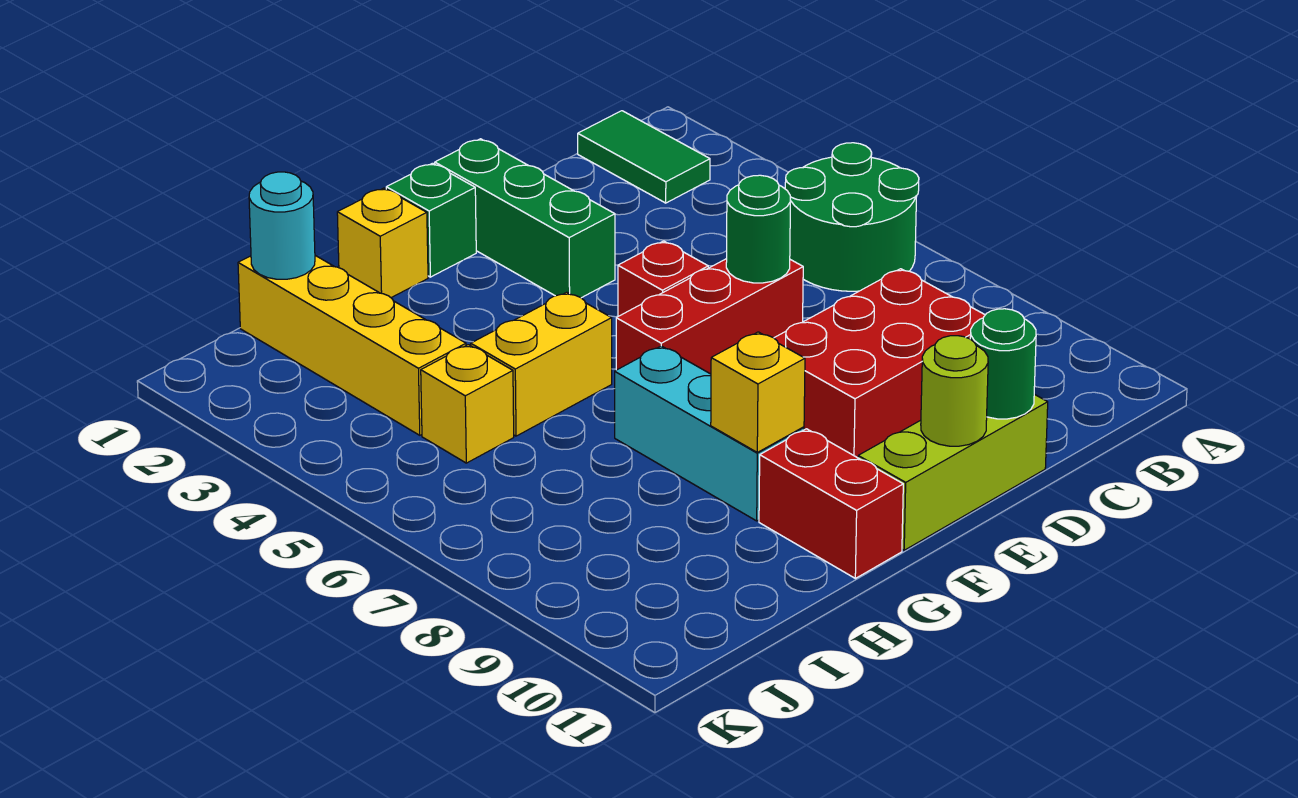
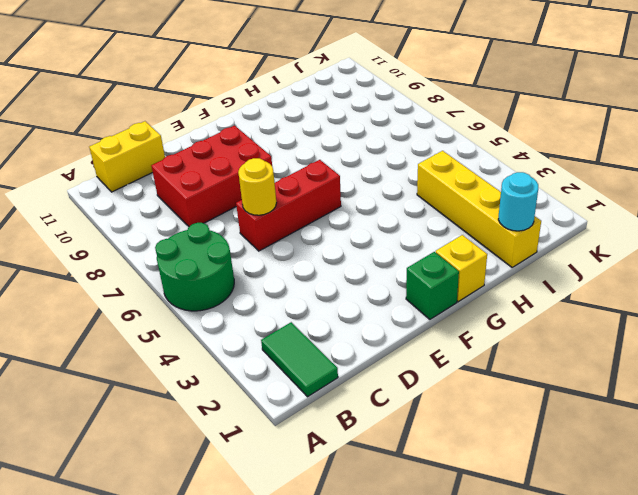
yellow brick B11:C11 level 1 -> yellow brick G5:H5 level 1
yellow round brick D6 level 2 -> green round brick D6 level 2
none -> lime brick D11:F11 level 1
none -> green brick E1:E3 level 1
none -> red brick E5 level 1

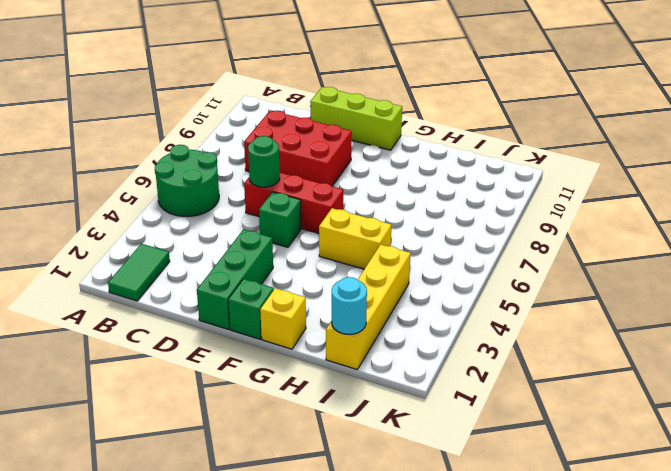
green brick E5 level 1 -> red brick E5 level 1
none -> cyan brick G7:G9 level 1
none -> red brick G10:G11 level 1
none -> yellow brick I5 level 1

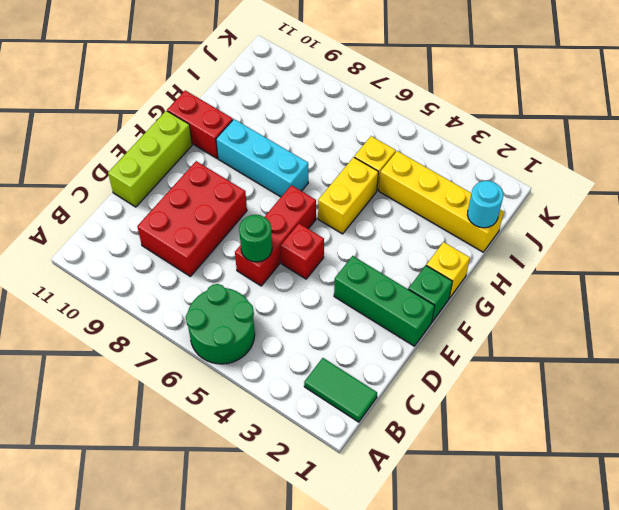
none -> green round brick D11 level 2
none -> lime round brick E11 level 2
none -> yellow brick G9 level 2

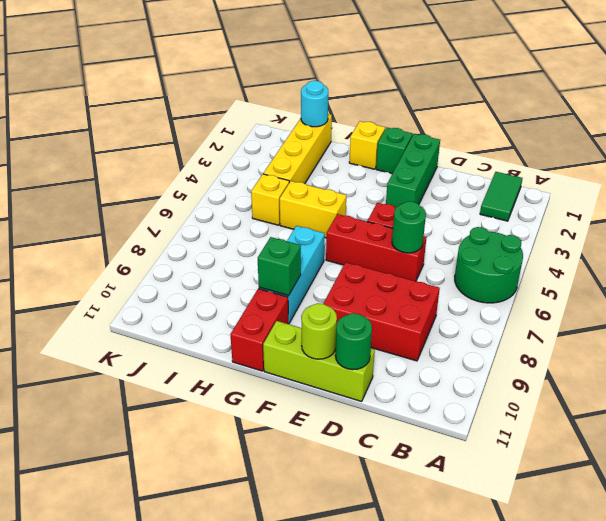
green brick G9 level 2 -> yellow brick G9 level 2

